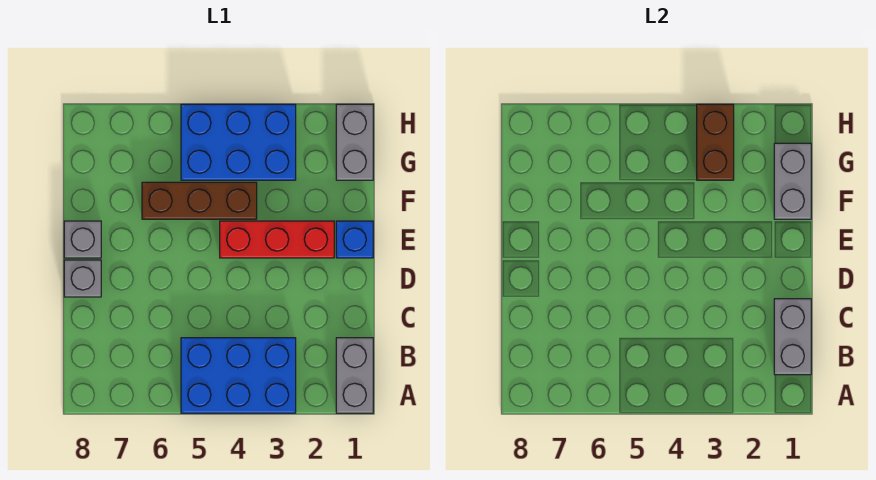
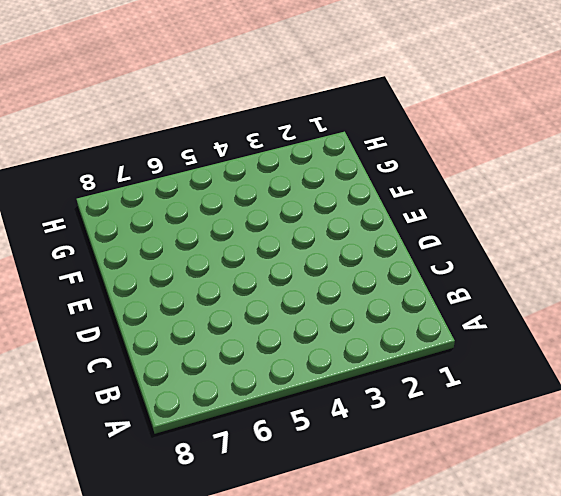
none -> grey brick A1:B1 level 1
none -> blue brick A3:B5 level 1
none -> grey brick D8 level 1

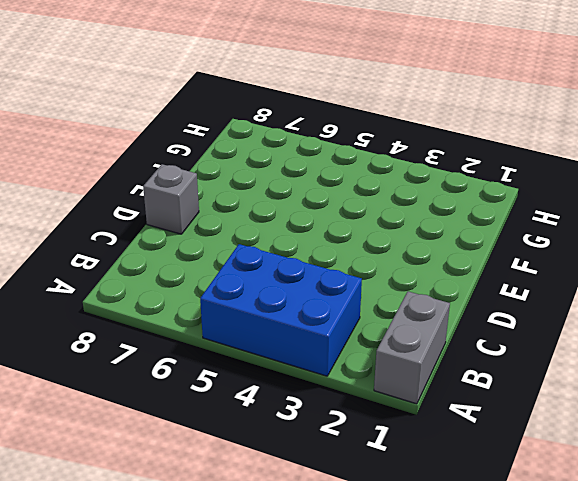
none -> blue brick E1 level 1
none -> red brick E2:E4 level 1
none -> grey brick E8 level 1

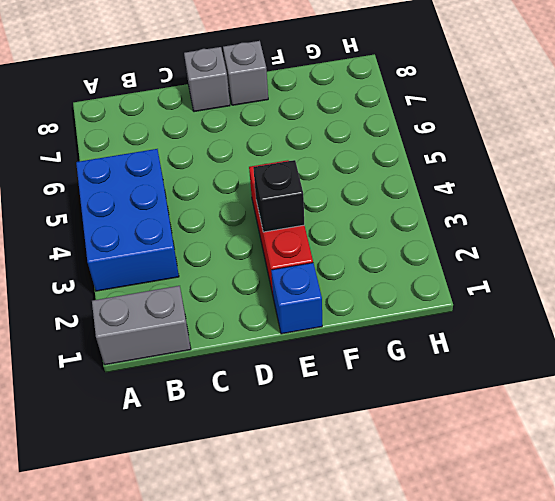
black brick E3 level 2 -> none
none -> brown brick F4:F6 level 1
none -> grey brick G1:H1 level 1
none -> blue brick G3:H5 level 1

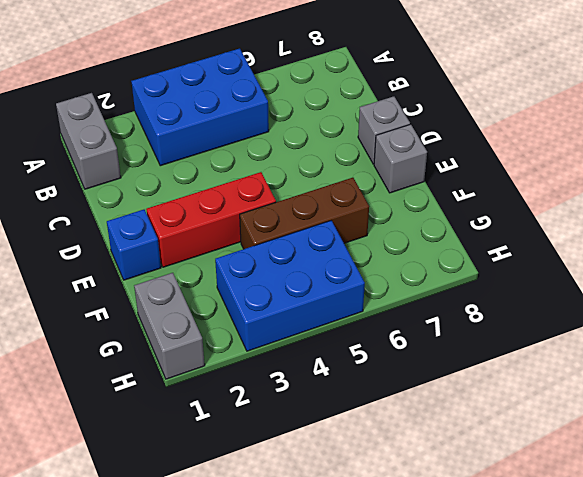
none -> grey brick B1:C1 level 2
none -> grey brick F1:G1 level 2
none -> brown brick G3:H3 level 2

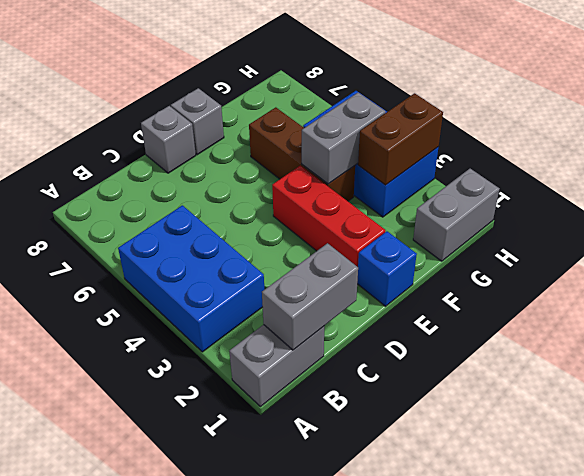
grey brick F4:G4 level 2 -> grey brick F1:G1 level 2

